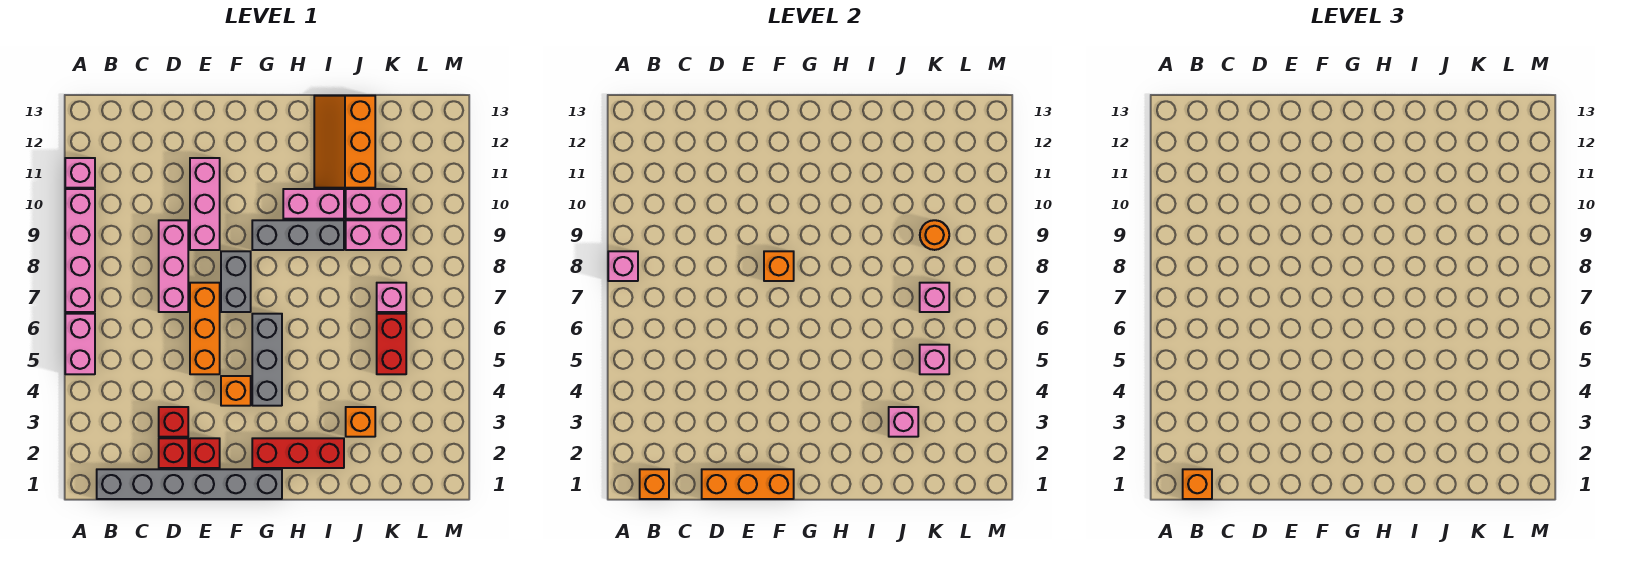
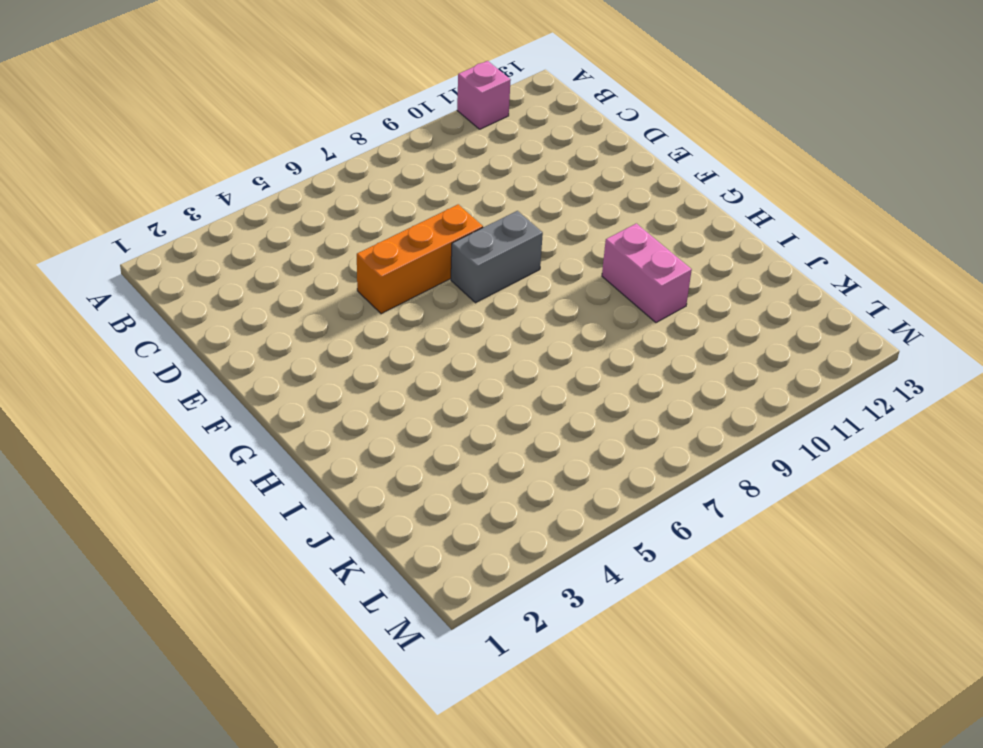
none -> pink brick A5:A6 level 1
none -> pink brick A7:A10 level 1
none -> grey brick B1:G1 level 1
none -> red brick D2 level 1

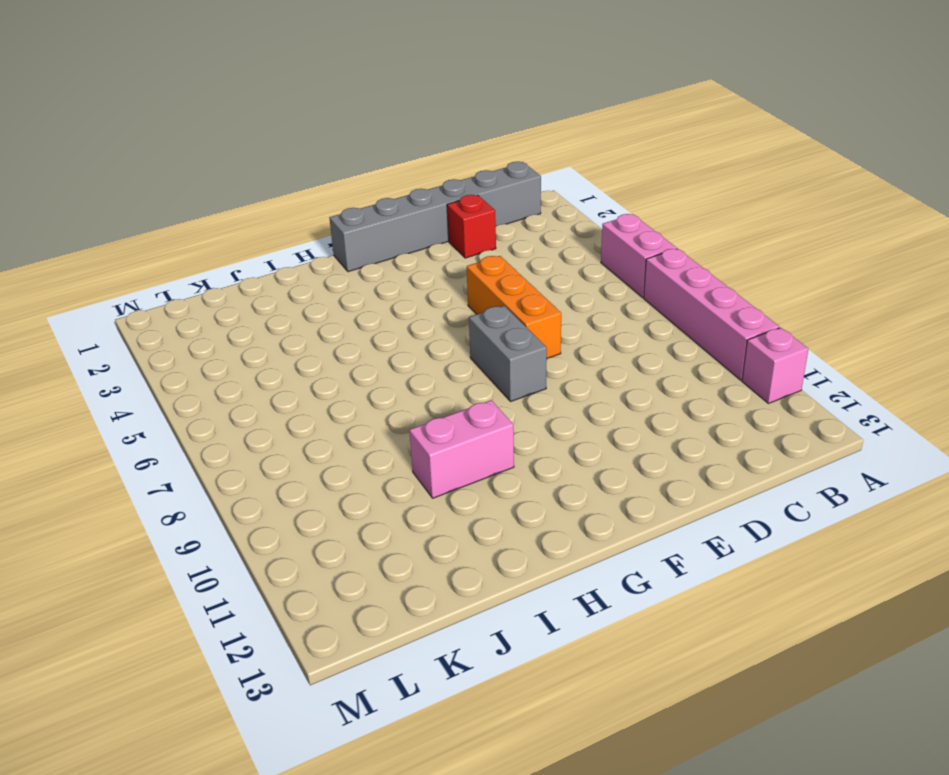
none -> red brick D3 level 1
none -> pink brick D7:D9 level 1
none -> red brick E2 level 1
none -> pink brick E9:E11 level 1

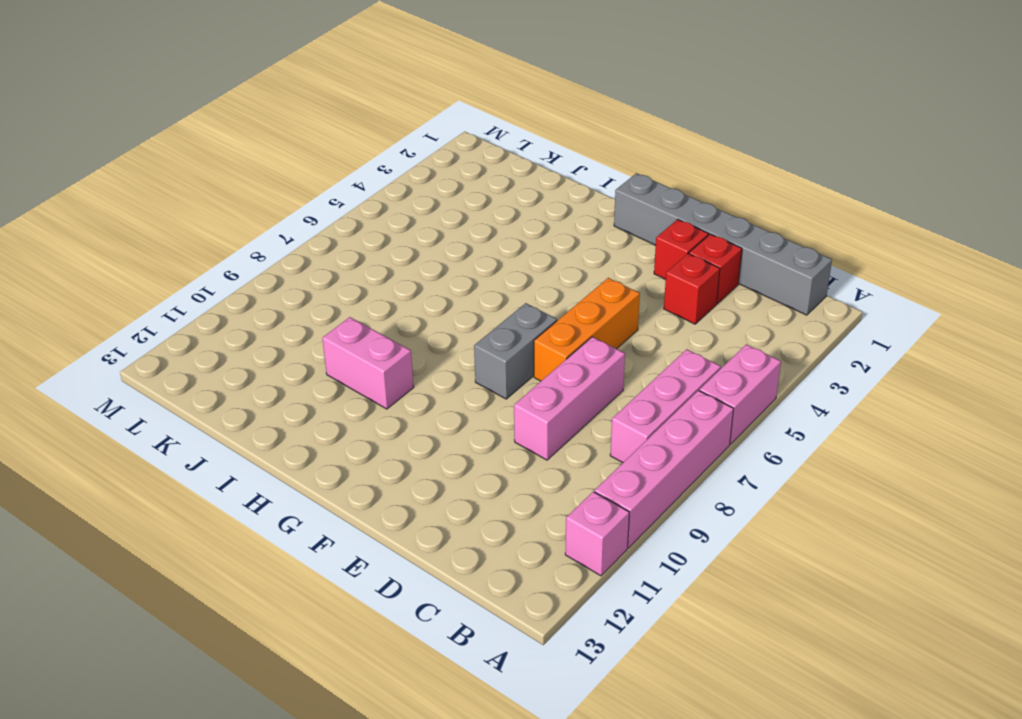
pink brick B6:B8 level 1 -> pink brick E9:E11 level 1
none -> orange brick F4 level 1
none -> red brick G2:I2 level 1
none -> grey brick G4:G6 level 1
none -> grey brick G9:I9 level 1

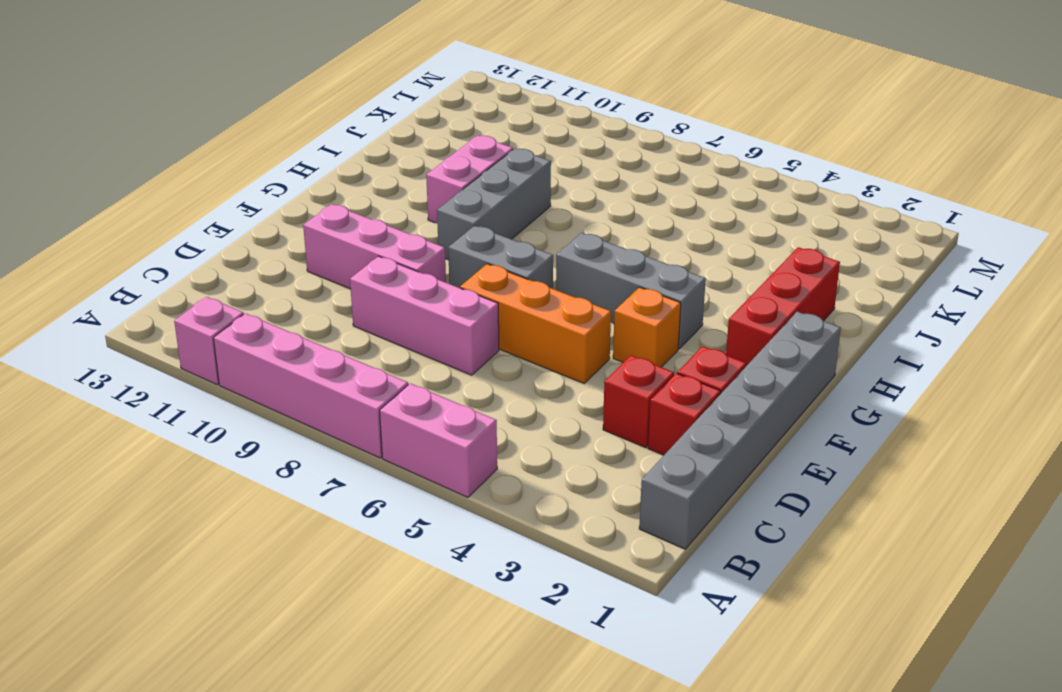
none -> orange slope I11:J13 level 1 top J
none -> orange brick J3 level 1
none -> pink brick J9:K9 level 1
none -> pink brick J10:K10 level 1

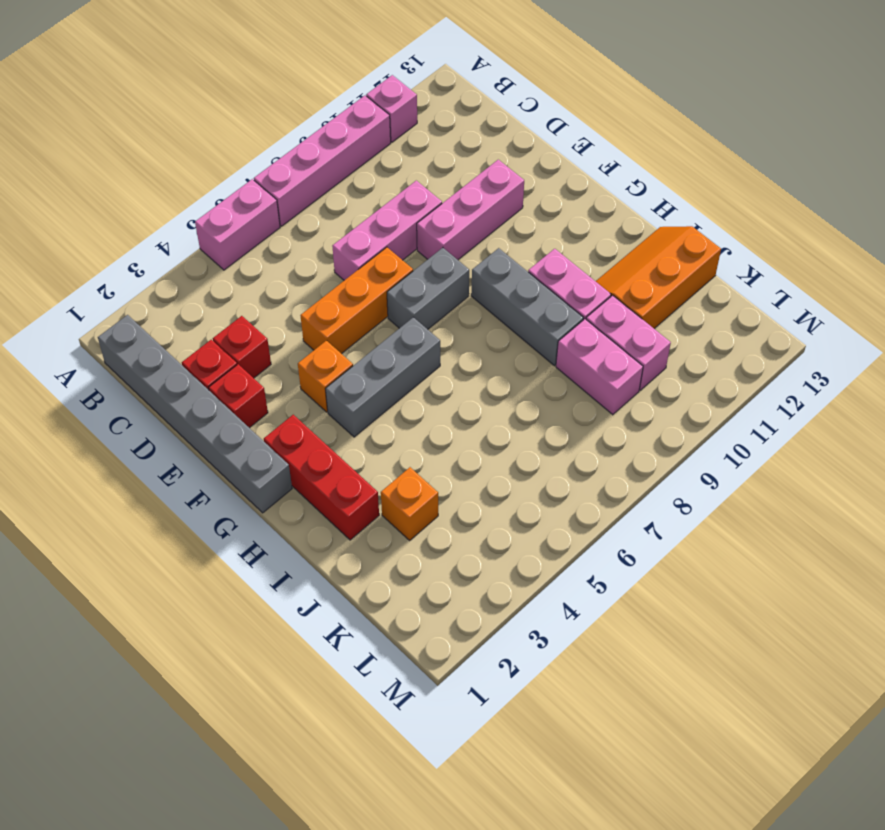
none -> red brick K5:K6 level 1
none -> pink brick K7 level 1
none -> pink brick A8 level 2
none -> orange brick B1 level 2

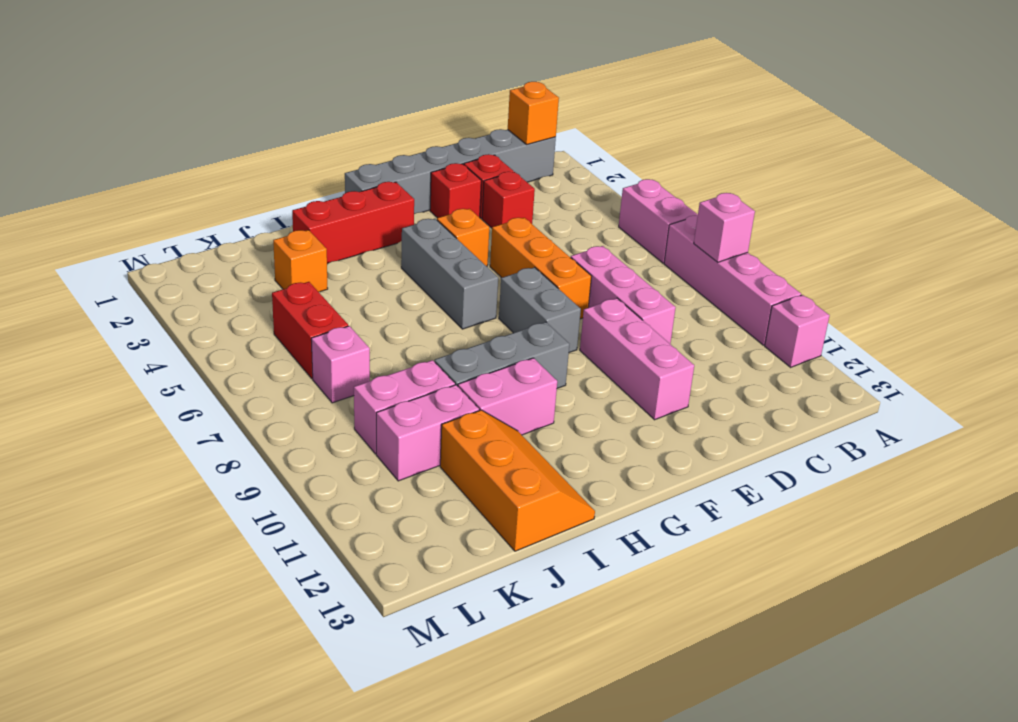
none -> orange brick D1:F1 level 2
none -> orange brick F8 level 2
none -> pink brick J3 level 2
none -> pink brick K5 level 2

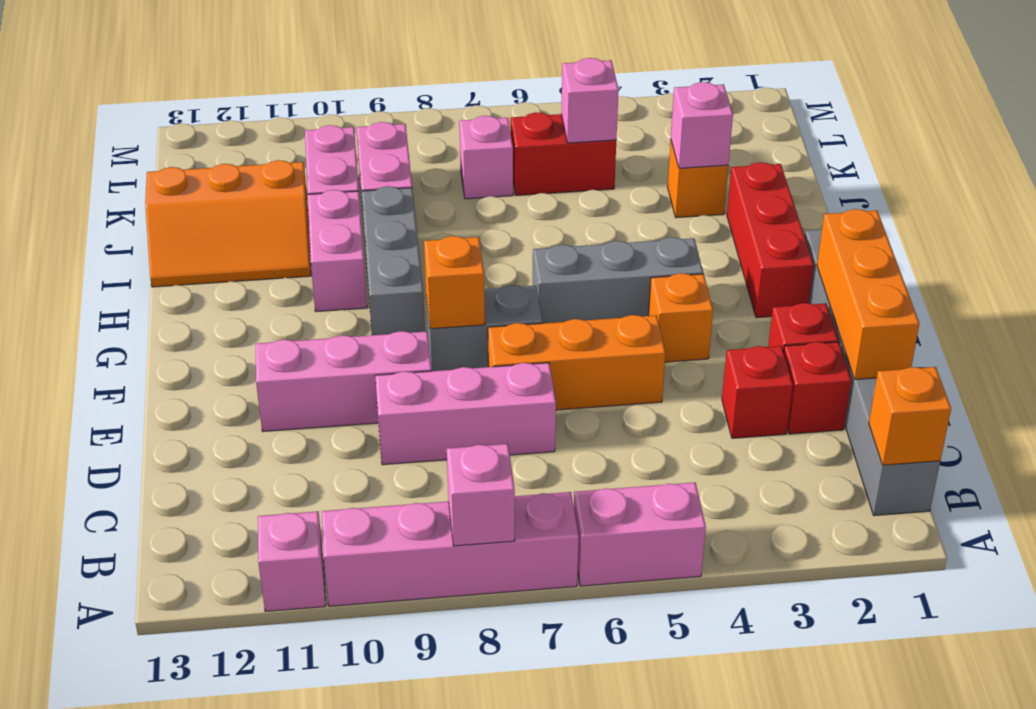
none -> pink brick K7 level 2
none -> orange round brick K9 level 2
none -> orange brick B1 level 3

